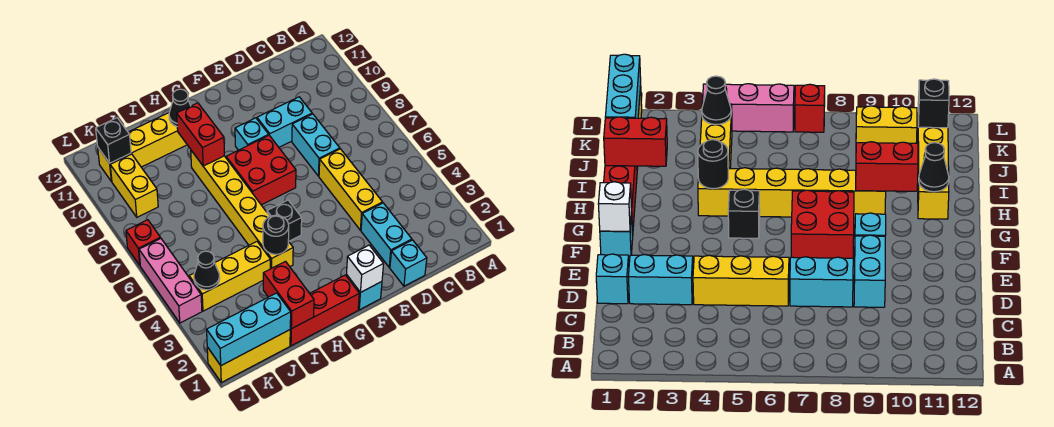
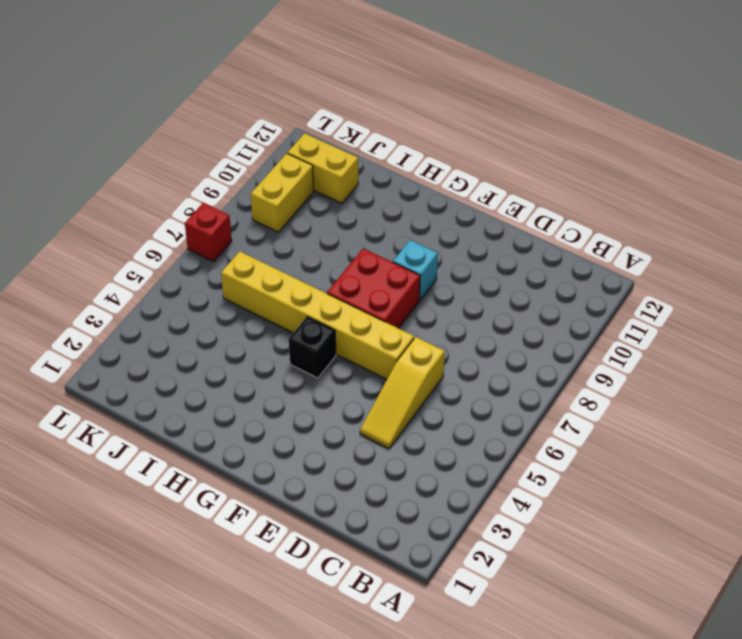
yellow slope D4:D6 level 1 top 6 -> yellow brick D4:D6 level 1
yellow brick E6:J6 level 1 -> yellow brick H4:H9 level 1
yellow brick J11:K11 level 1 -> yellow brick H11:K11 level 1
none -> cyan brick D1 level 1
none -> cyan brick D2:D3 level 1
none -> cyan brick D7:D8 level 1

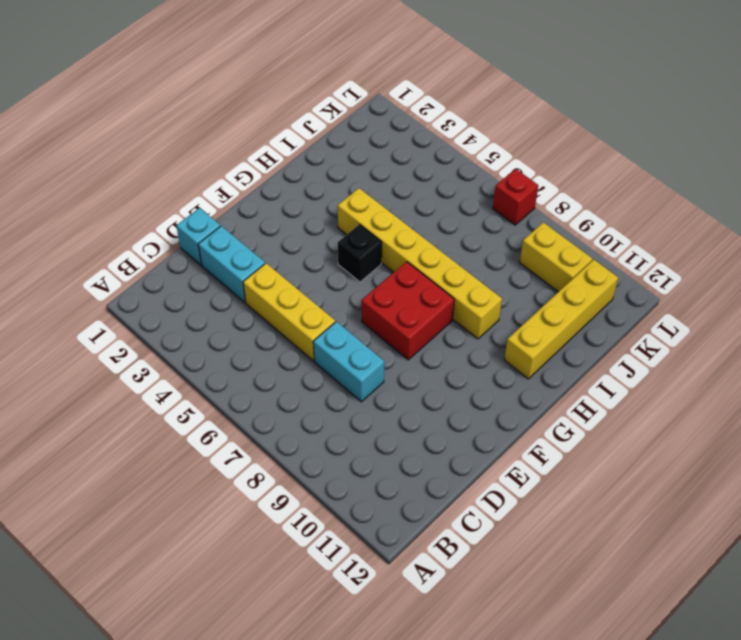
none -> cyan brick D9:E9 level 1
none -> cyan brick F1 level 1
none -> cyan brick F9 level 1

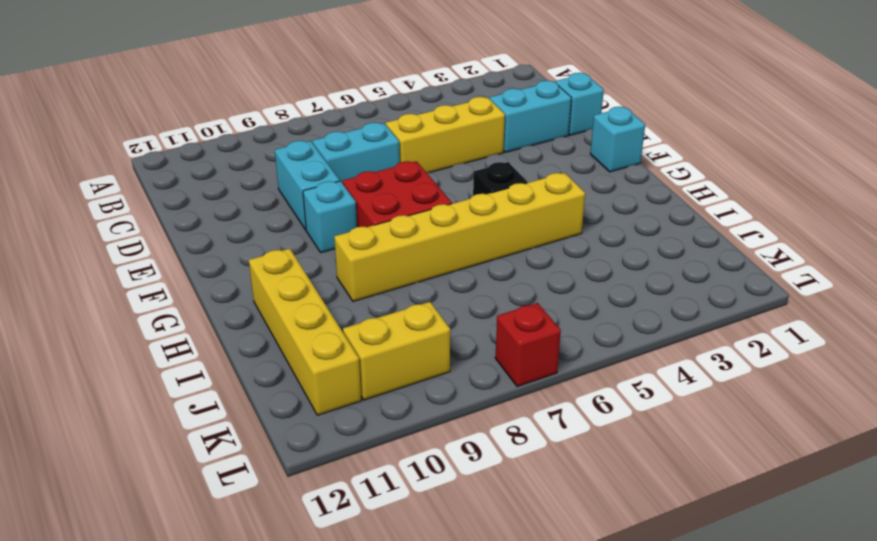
none -> red brick G1:I1 level 1
none -> yellow brick I4:K4 level 1
none -> yellow brick J1:L1 level 1

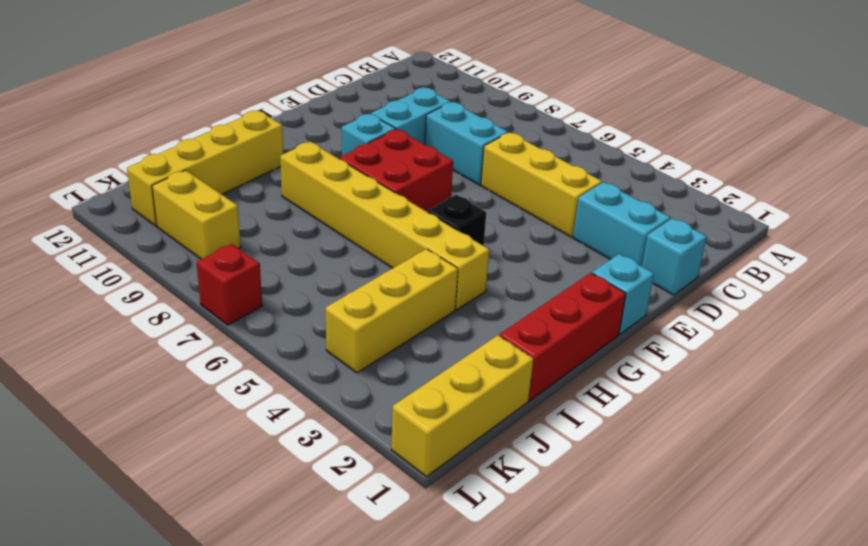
none -> pink brick L4:L6 level 1
none -> white brick F1 level 2
none -> black round brick H4 level 2

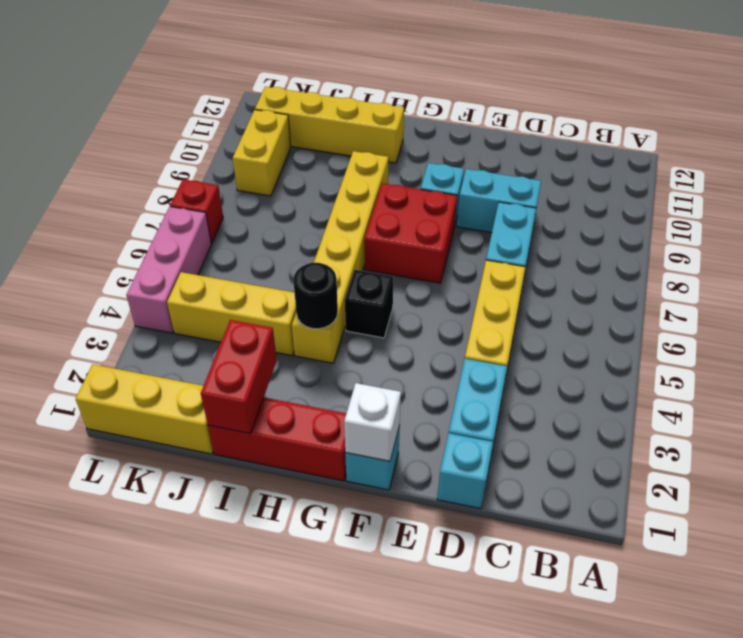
none -> red brick H9:H10 level 2
none -> black cone H11 level 2
none -> cyan brick J1:L1 level 2

